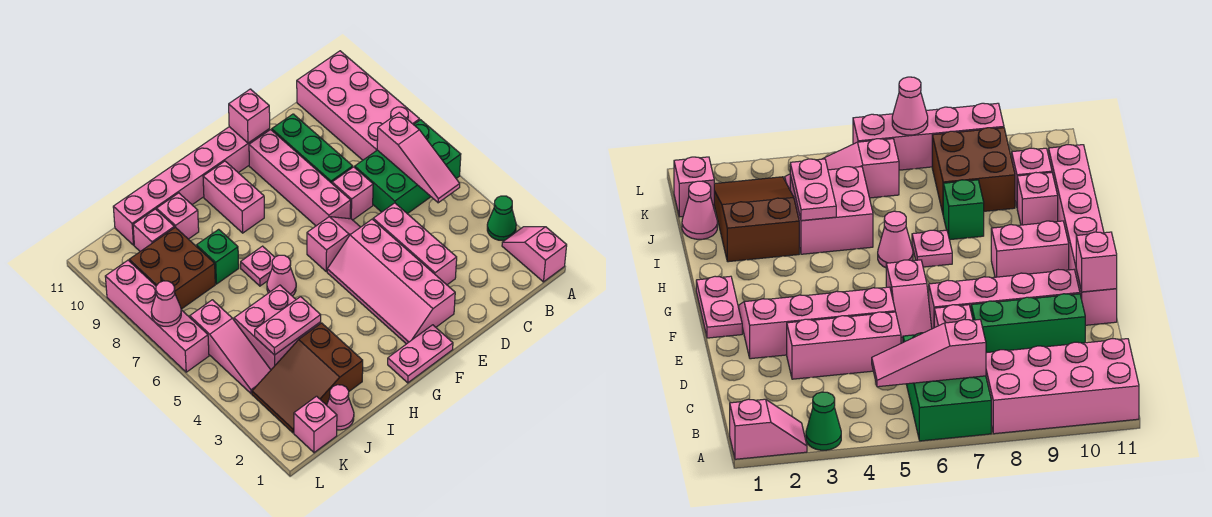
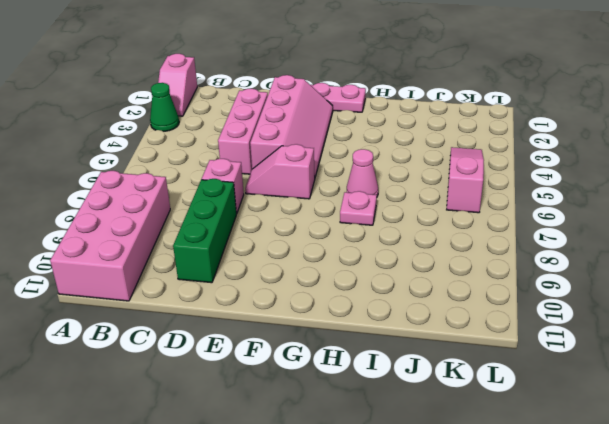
none -> green brick A6:C7 level 1
none -> pink brick E7:E10 level 1
none -> pink brick E11:J11 level 1

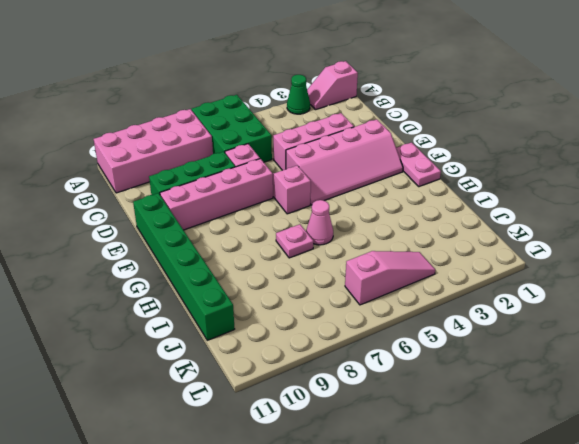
green brick E11:J11 level 1 -> pink brick E11:J11 level 1
none -> pink brick G9:G10 level 1
none -> brown slope I2:K3 level 1 top I
none -> pink brick I4:J5 level 1

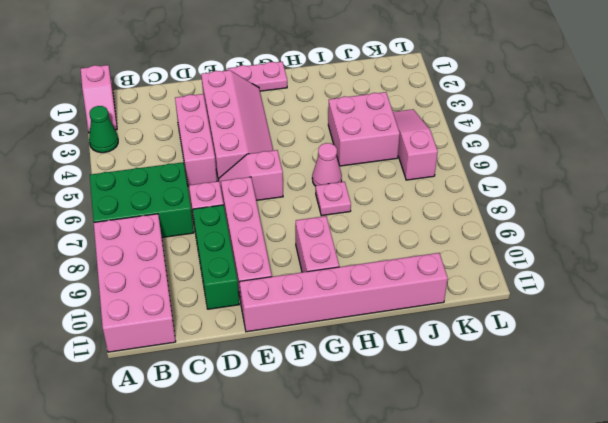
none -> brown slope I2:K3 level 1 top I
none -> green brick I8 level 1
none -> pink brick I10 level 1

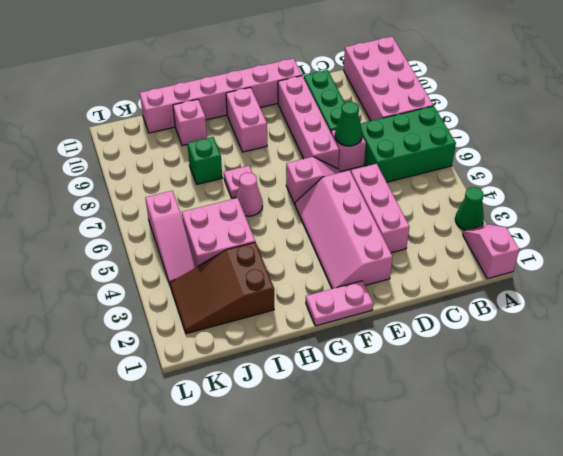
green cone D7 level 2 -> none
none -> pink cone J1 level 1
none -> brown brick J8:K9 level 1
none -> pink brick J10 level 1

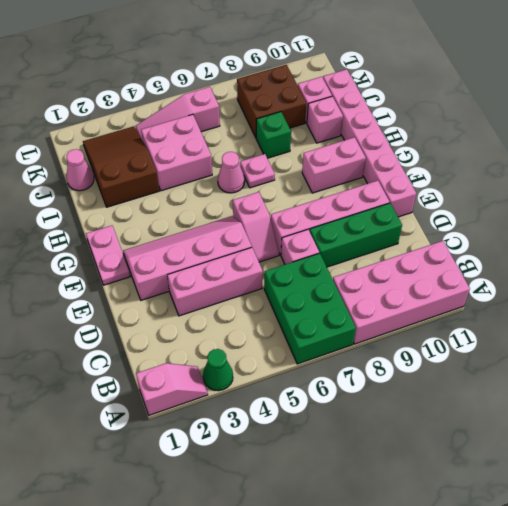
none -> pink brick K1 level 1
none -> pink brick L6:L9 level 1
none -> pink slope B5:B7 level 2 top 7

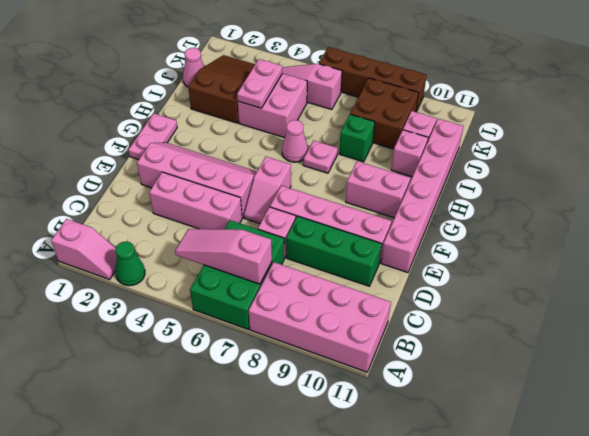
brown brick L6:L9 level 1 -> pink brick L6:L9 level 1
none -> pink brick K1 level 1
none -> pink brick E11 level 2
none -> pink cone L7 level 2

